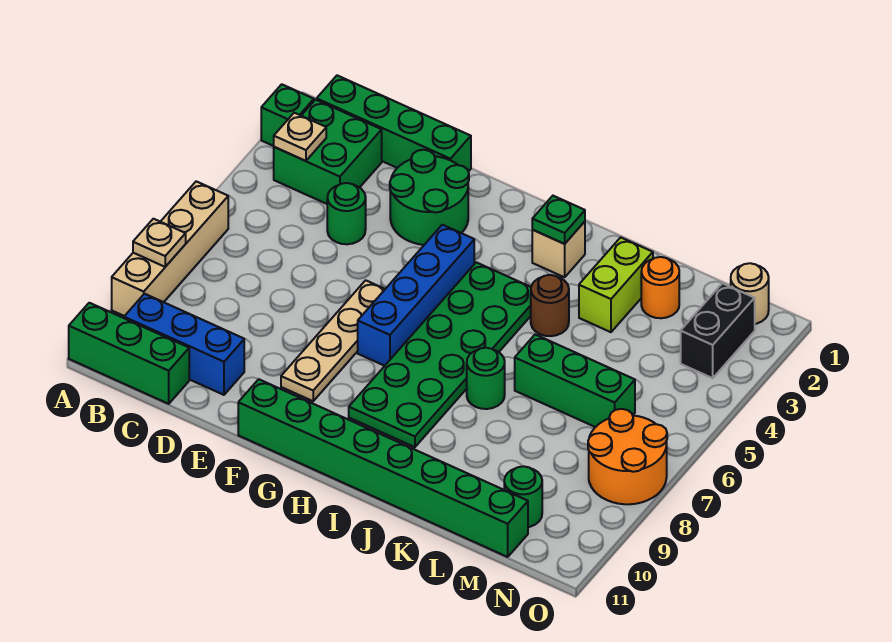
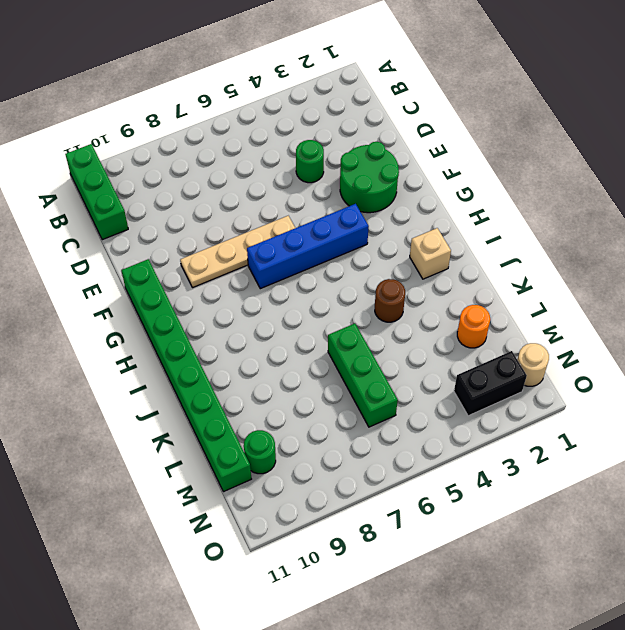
none -> green brick A2 level 1
none -> tan brick A6:A9 level 1
none -> green brick B1:E1 level 1

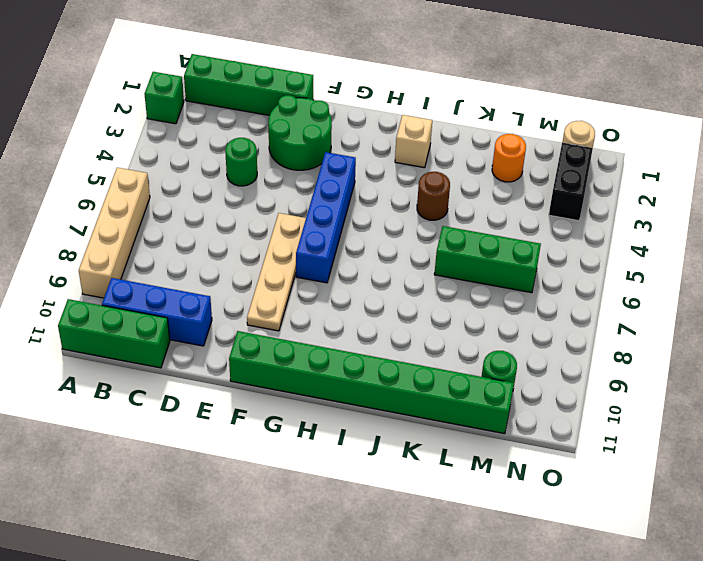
none -> green brick B2:C3 level 1
none -> green plate H4:I9 level 1
none -> green round brick J7 level 1

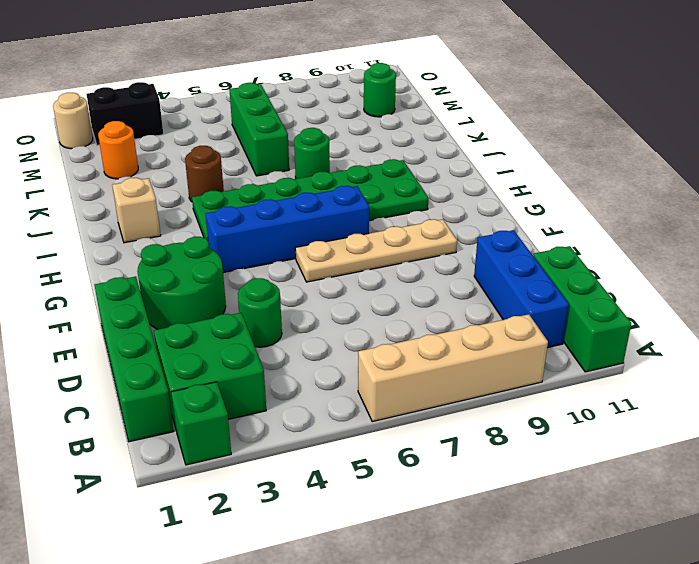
none -> green brick F11:M11 level 1
none -> lime brick K2:K3 level 1
none -> orange round brick N7:O8 level 1

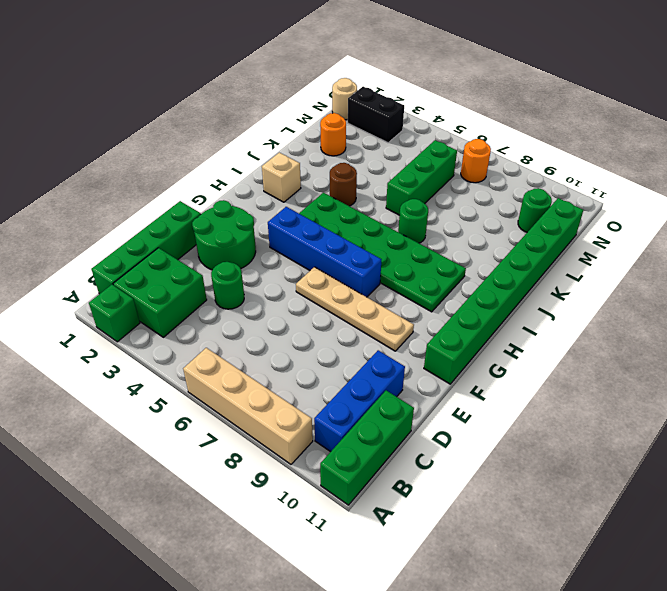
orange round brick N7 level 1 -> orange round brick N7:O8 level 1
none -> lime brick K2:K3 level 1
none -> tan plate A8 level 2
none -> tan plate B3 level 2

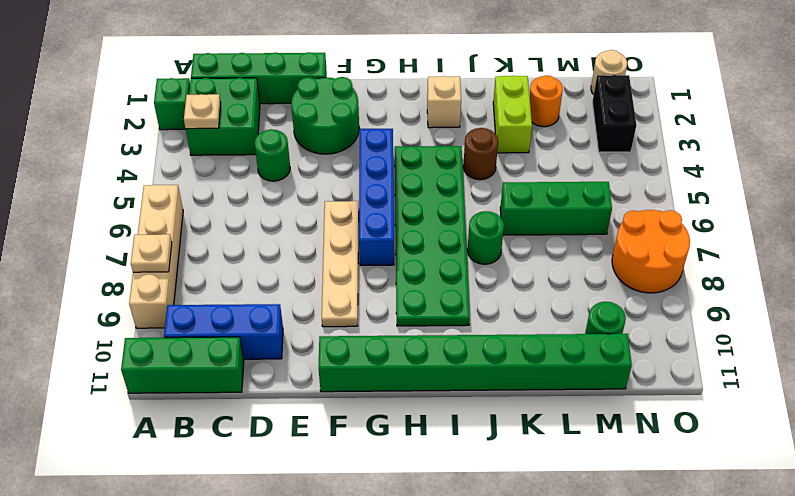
none -> green plate I2 level 2

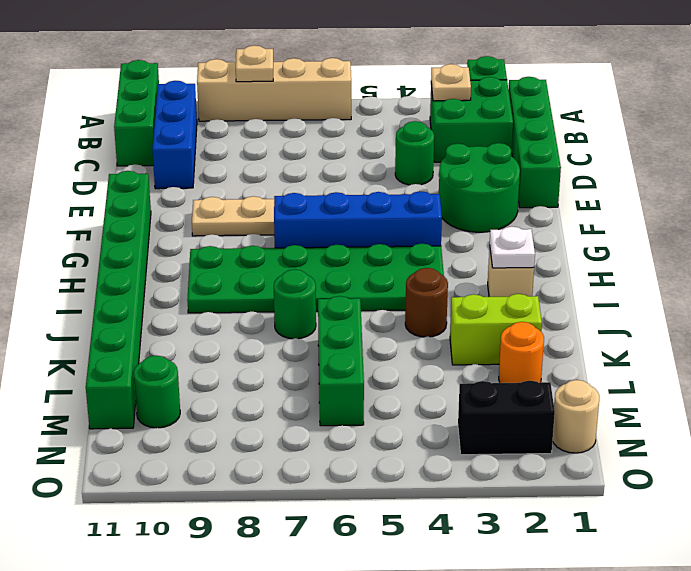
white plate I2 level 2 -> green plate I2 level 2
none -> orange round brick N7:O8 level 1

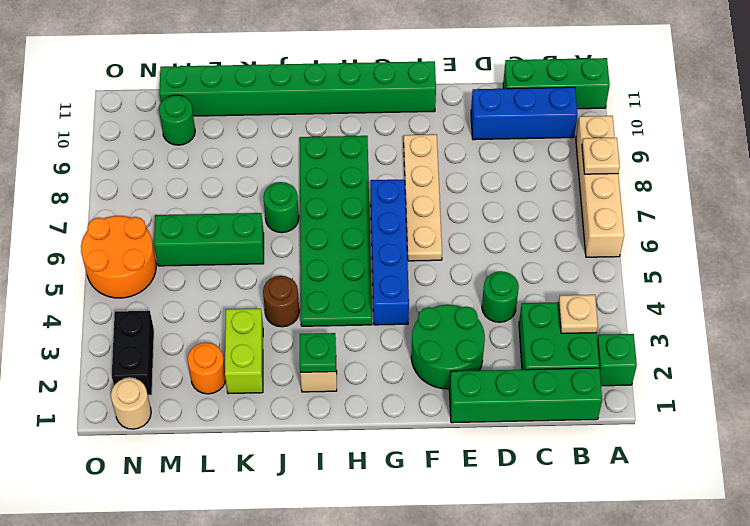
orange round brick N5:O6 level 1 -> orange round brick N7:O8 level 1

